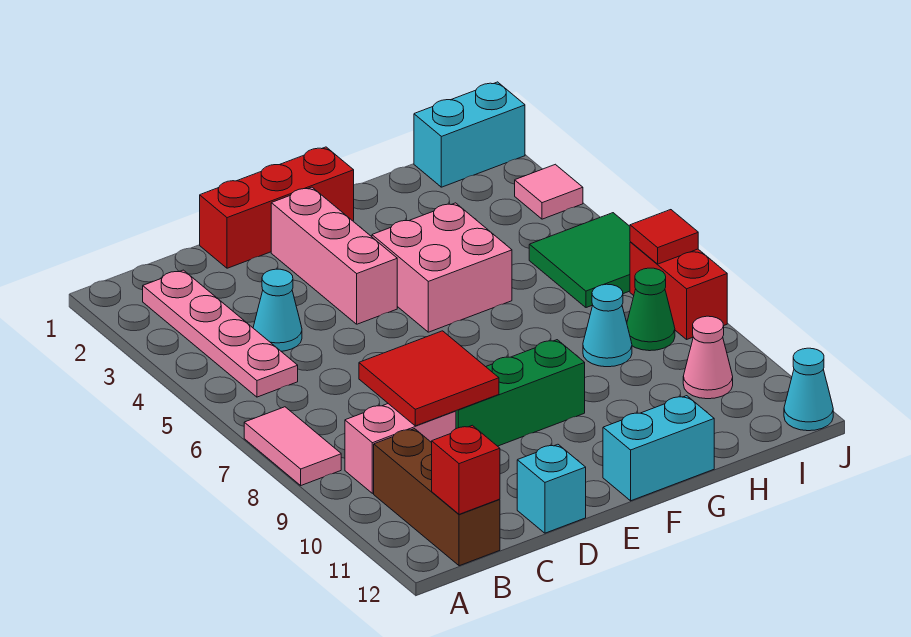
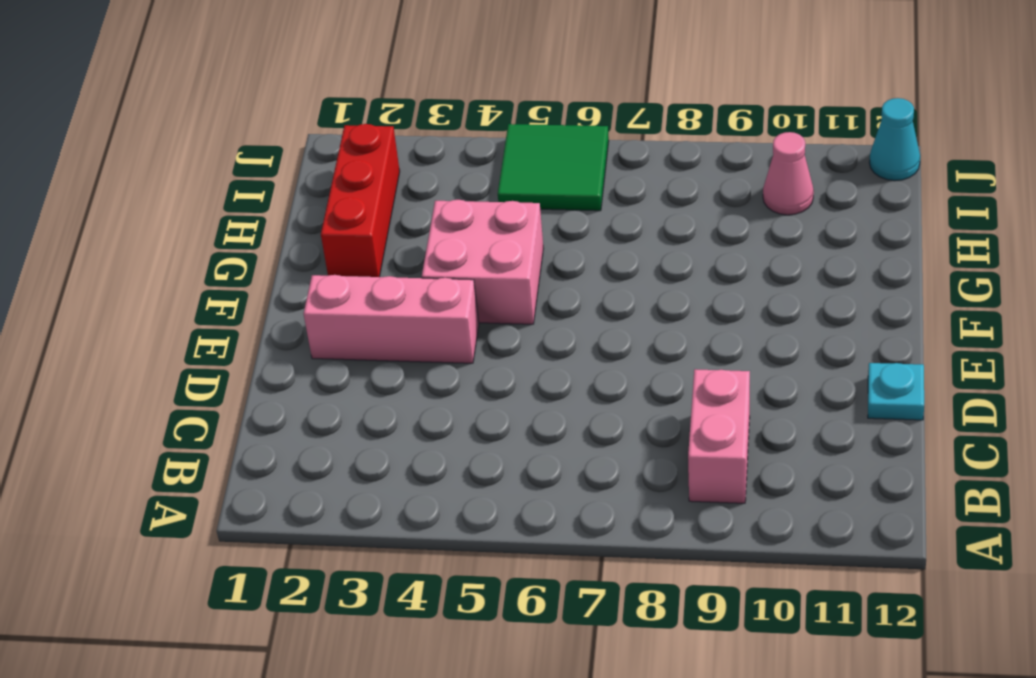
cyan plate D12 level 1 -> cyan brick D12 level 1
red brick G2:I2 level 1 -> red brick D1:F1 level 1
none -> pink tile A7:A8 level 1
none -> pink plate B2:B5 level 1
none -> brown brick B10:B12 level 1

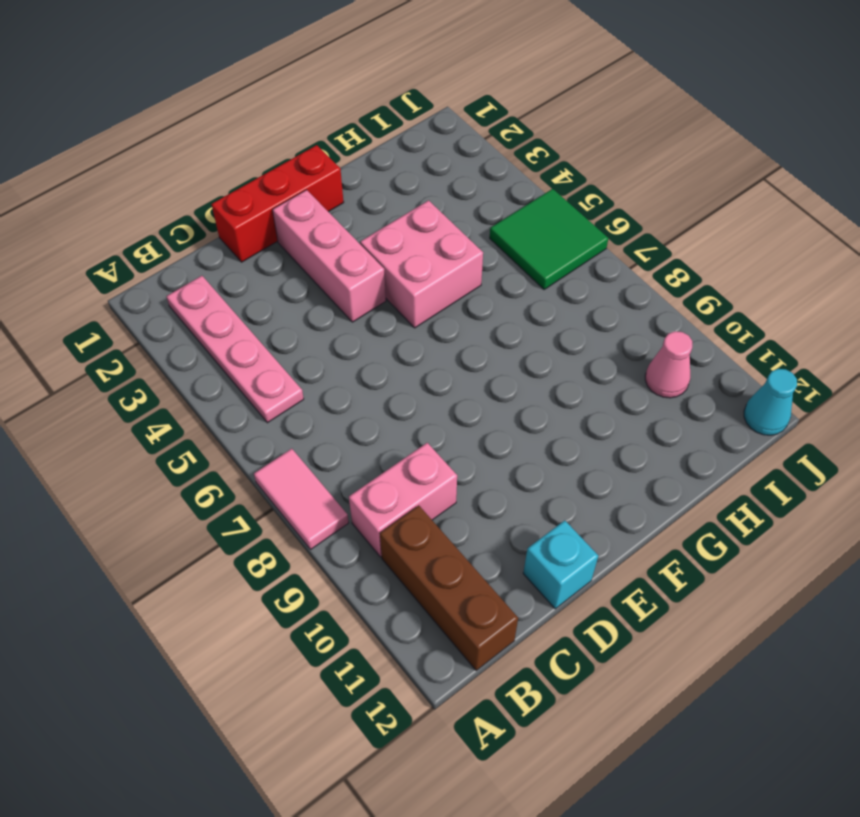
none -> cyan cone C4 level 1
none -> green brick D9:F9 level 1
none -> cyan brick F12:G12 level 1

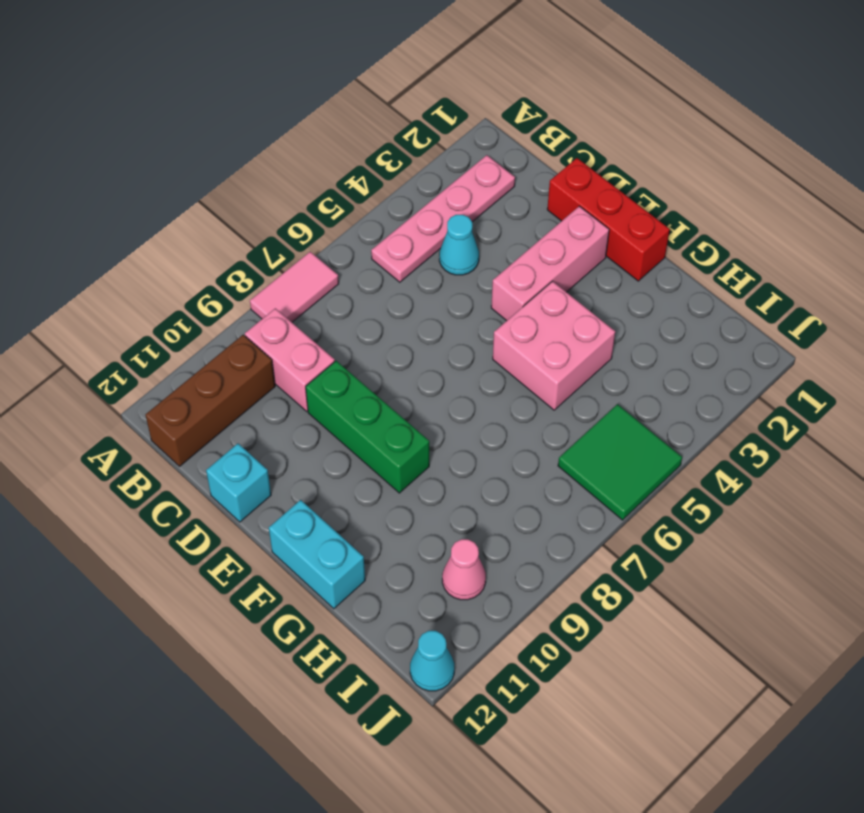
none -> cyan cone H8 level 1
none -> cyan brick I1:J1 level 1
none -> green cone I8 level 1

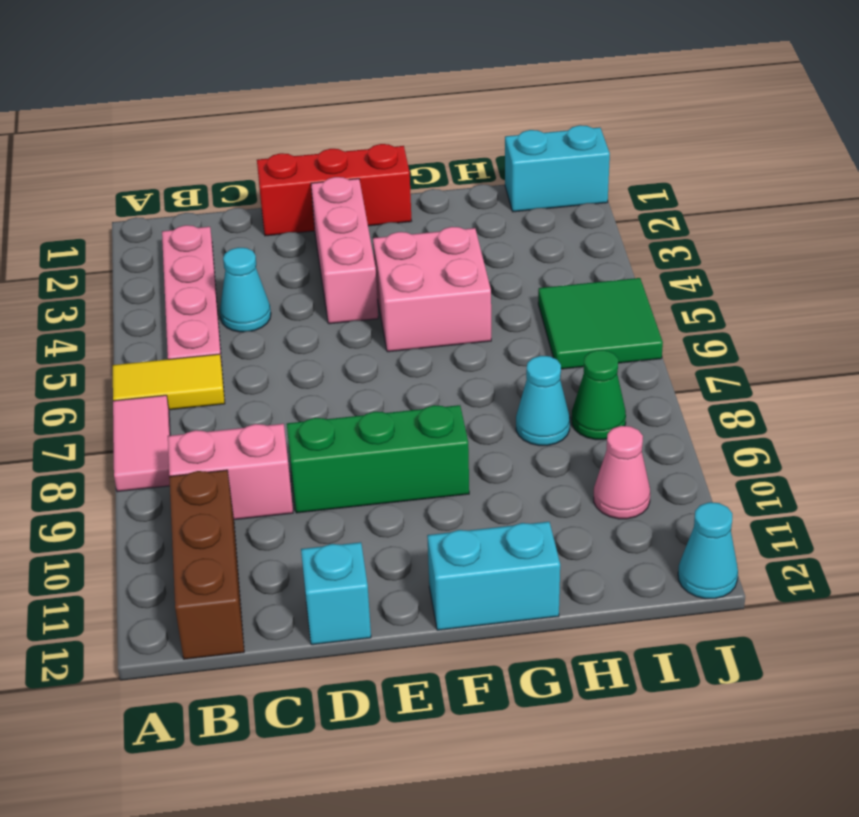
yellow tile A6:B6 level 1 -> none
none -> pink tile J3 level 1
none -> red brick J7:J8 level 1
none -> red brick B12 level 2

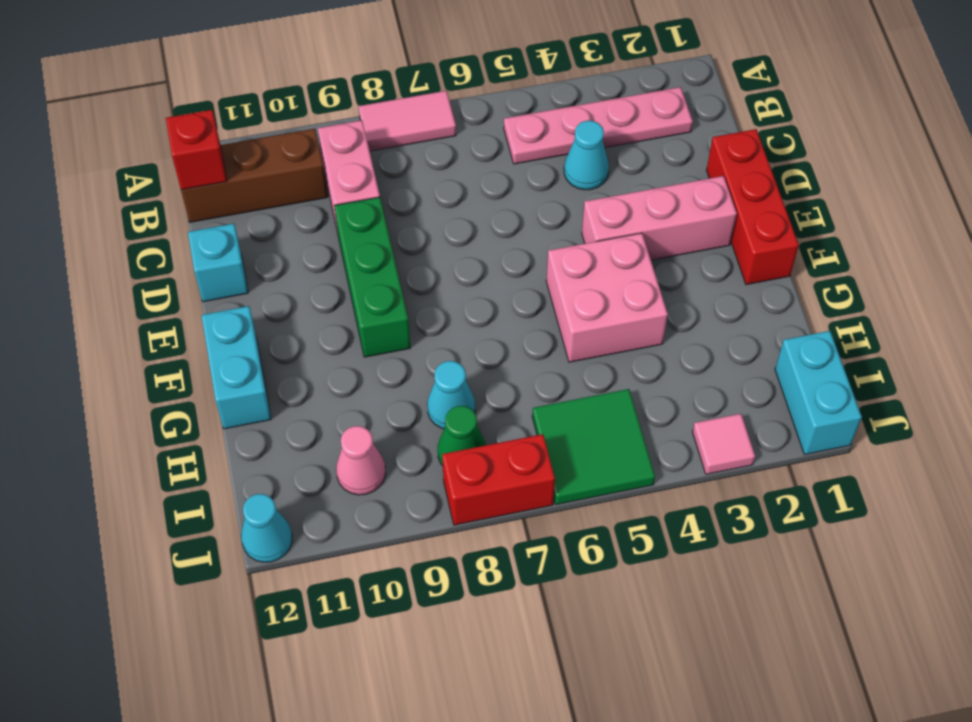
none -> red tile C8:D9 level 2
none -> red tile J7 level 2

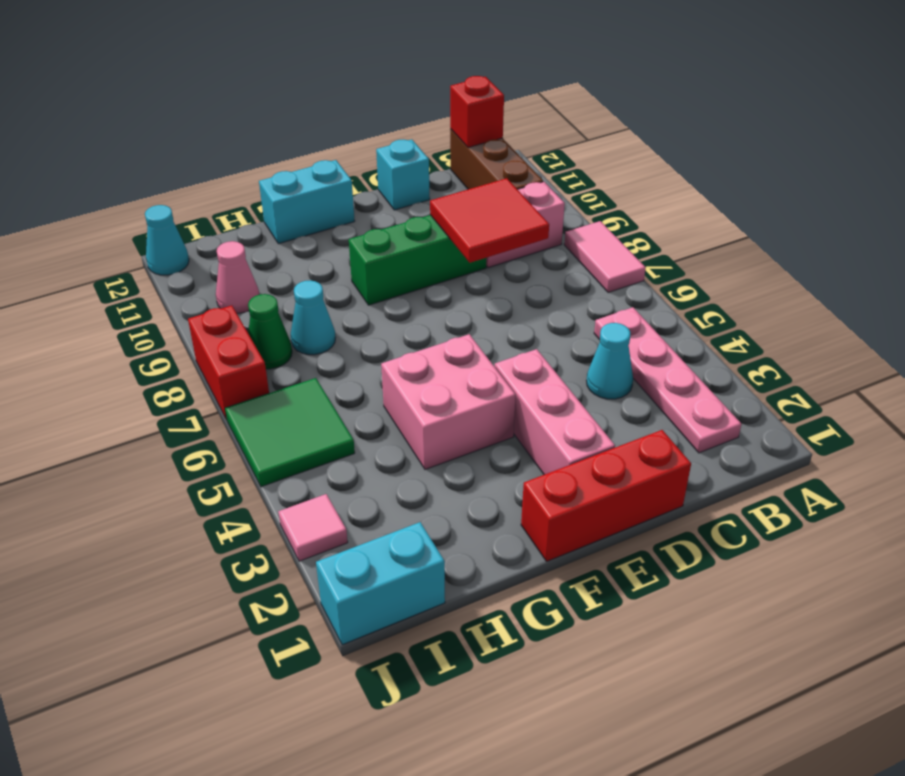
none -> red tile J7 level 2

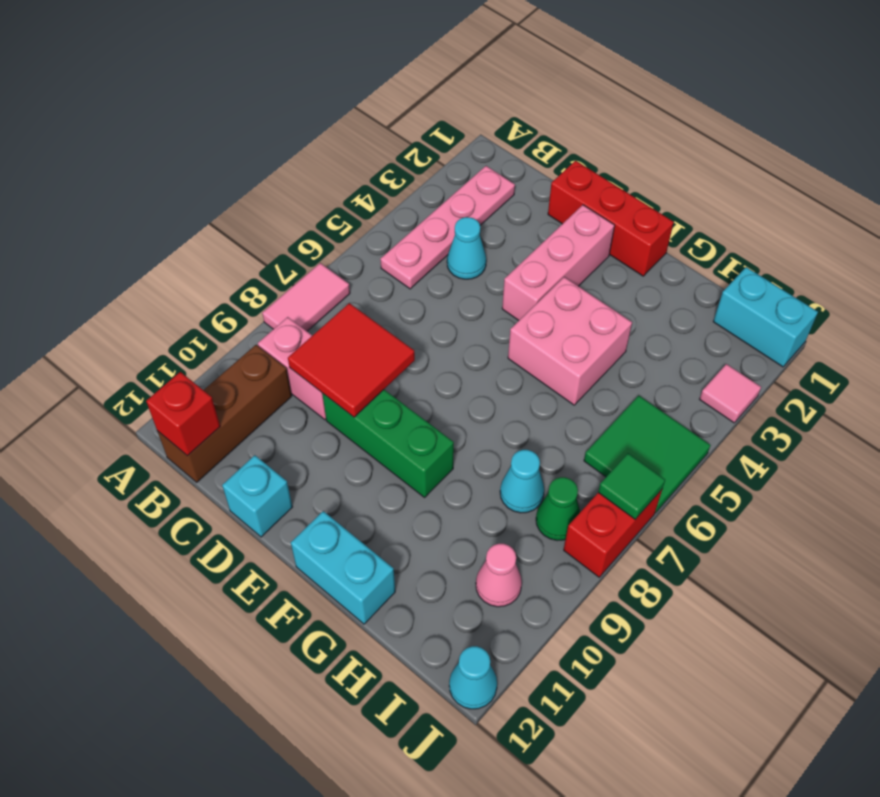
green tile J7 level 2 -> red tile J7 level 2

